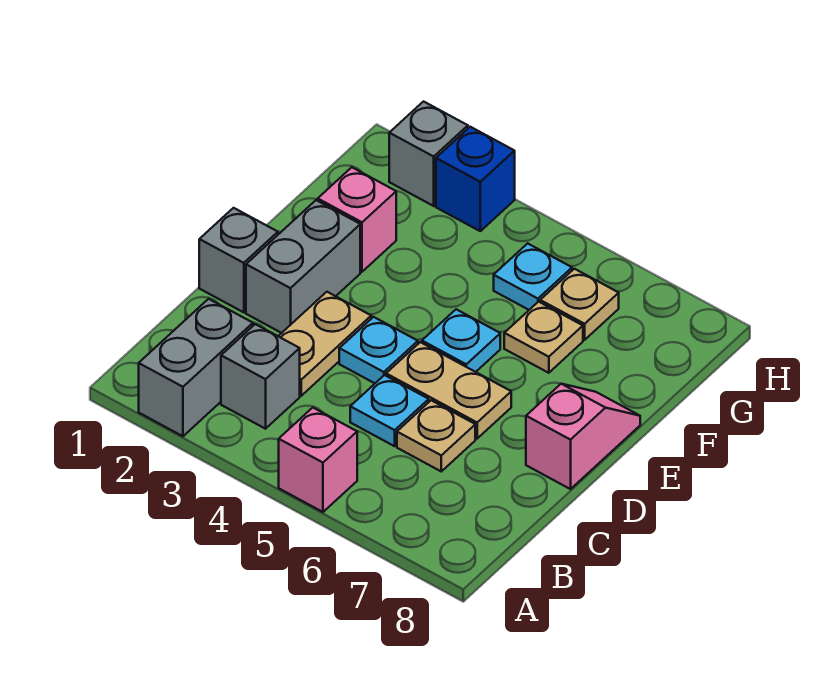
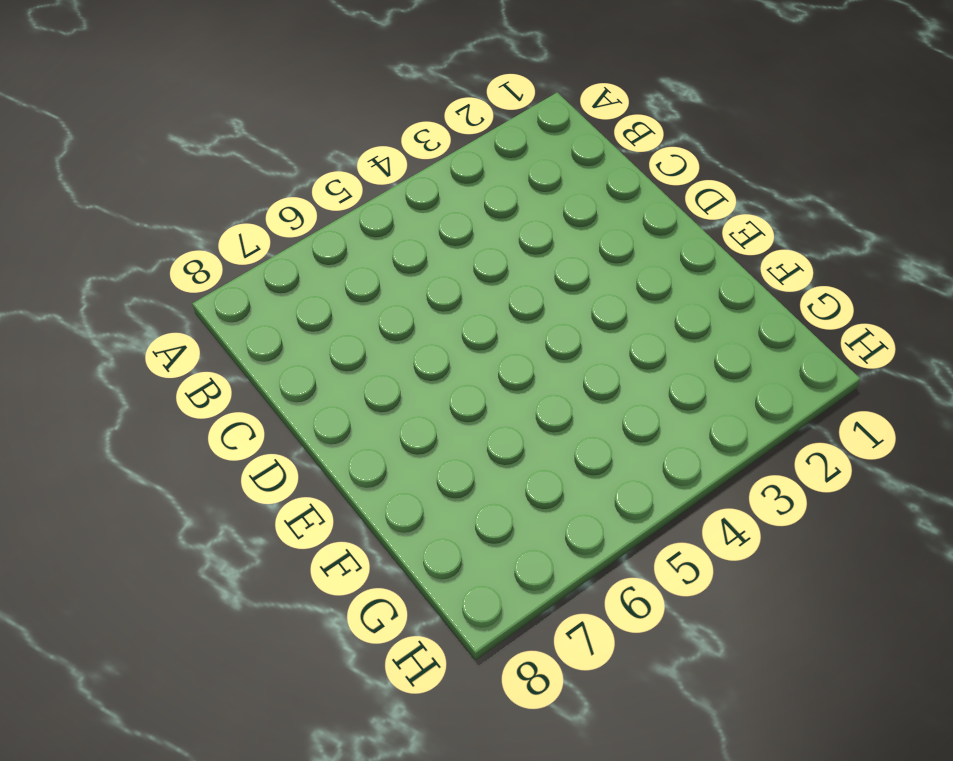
none -> grey brick A2:B2 level 1
none -> pink brick A5 level 1
none -> grey brick B3 level 1

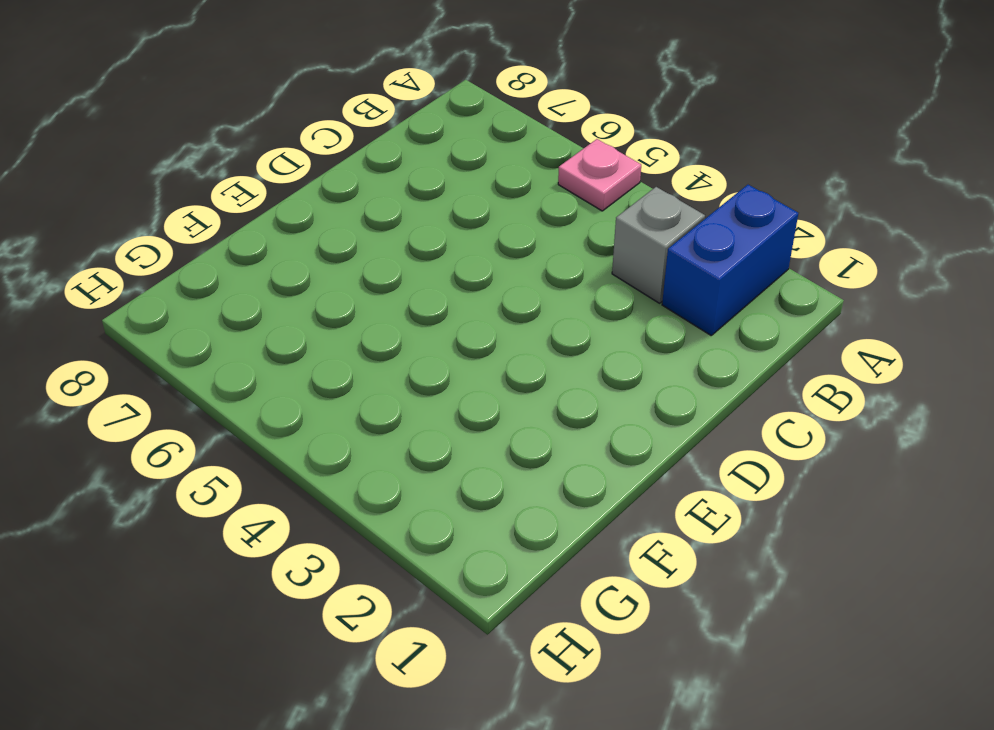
blue brick A2:B2 level 1 -> grey brick A2:B2 level 1
pink plate A5 level 1 -> pink brick A5 level 1
none -> tan plate C3:D3 level 1
none -> cyan plate C5 level 1
none -> tan plate C6 level 1

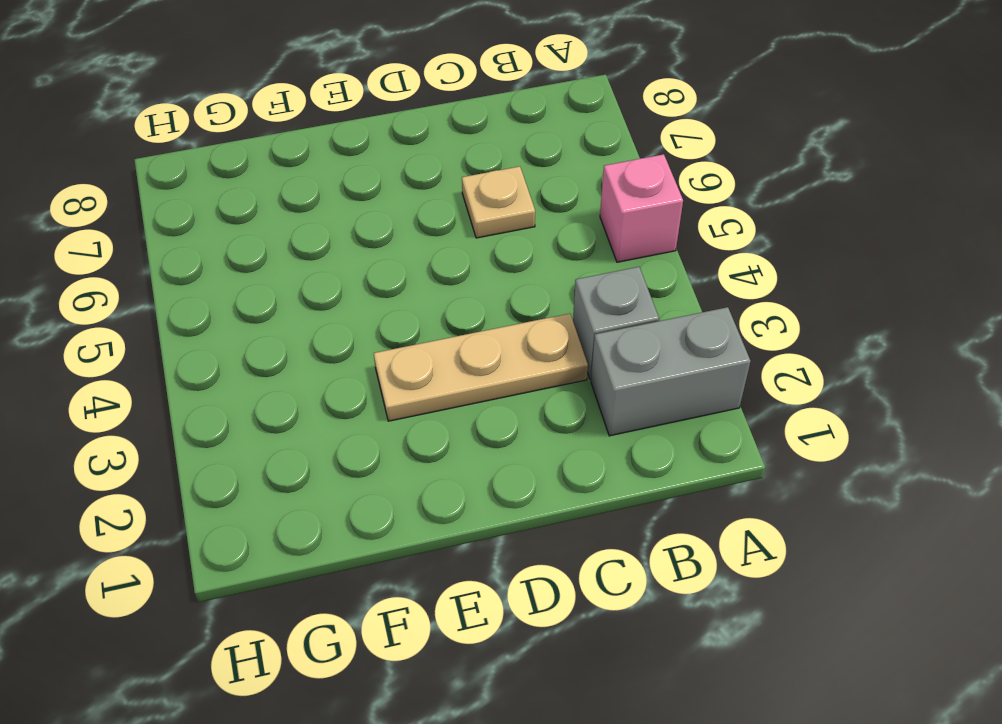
tan plate C3:E3 level 1 -> tan plate C3:D3 level 1
none -> cyan plate C5 level 1
none -> grey brick D1 level 1
none -> grey brick D2:E2 level 1

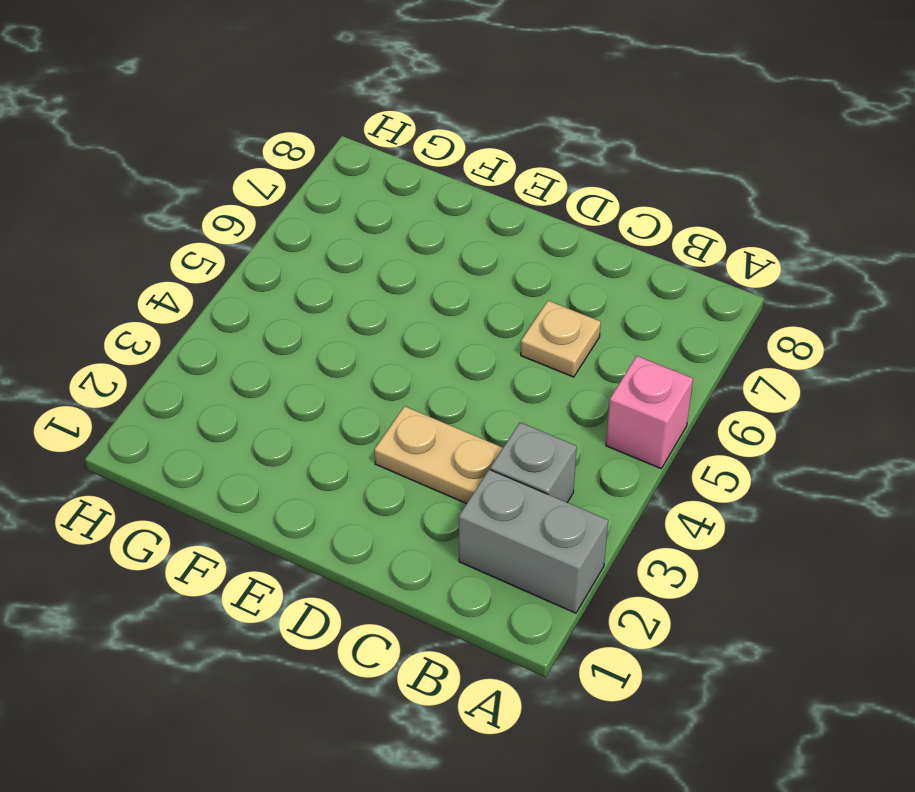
none -> cyan plate C5 level 1
none -> grey brick D1 level 1
none -> grey brick D2:E2 level 1

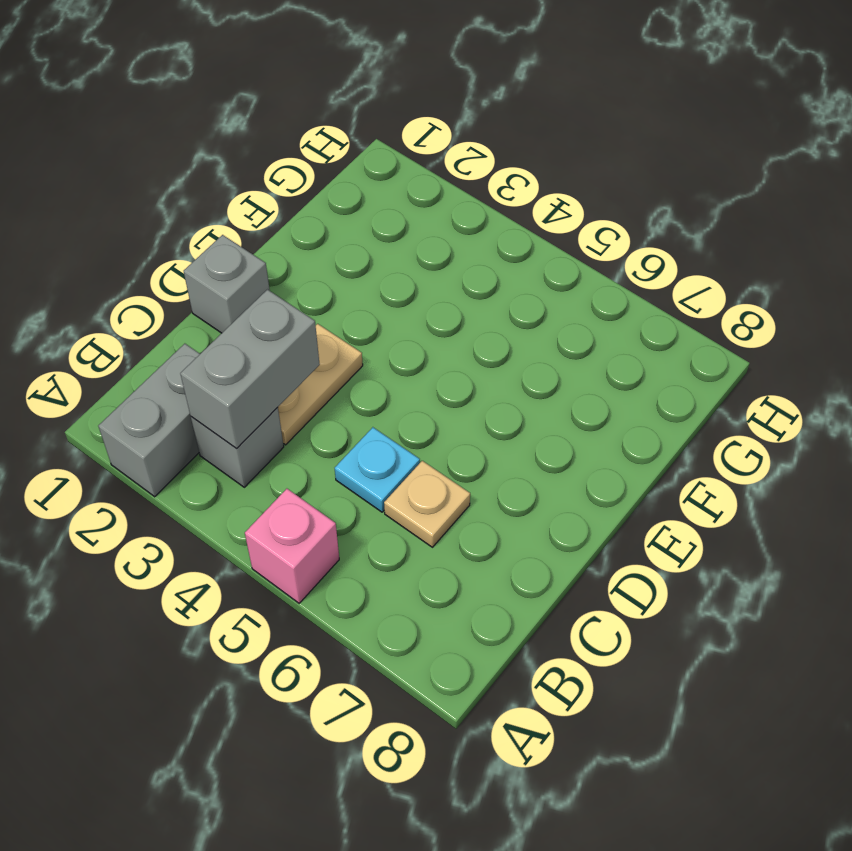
grey brick B3:C3 level 2 -> grey brick D2:E2 level 1
none -> cyan plate D4 level 1
none -> tan plate D5:D6 level 1
none -> pink slope D8:E8 level 1 top D

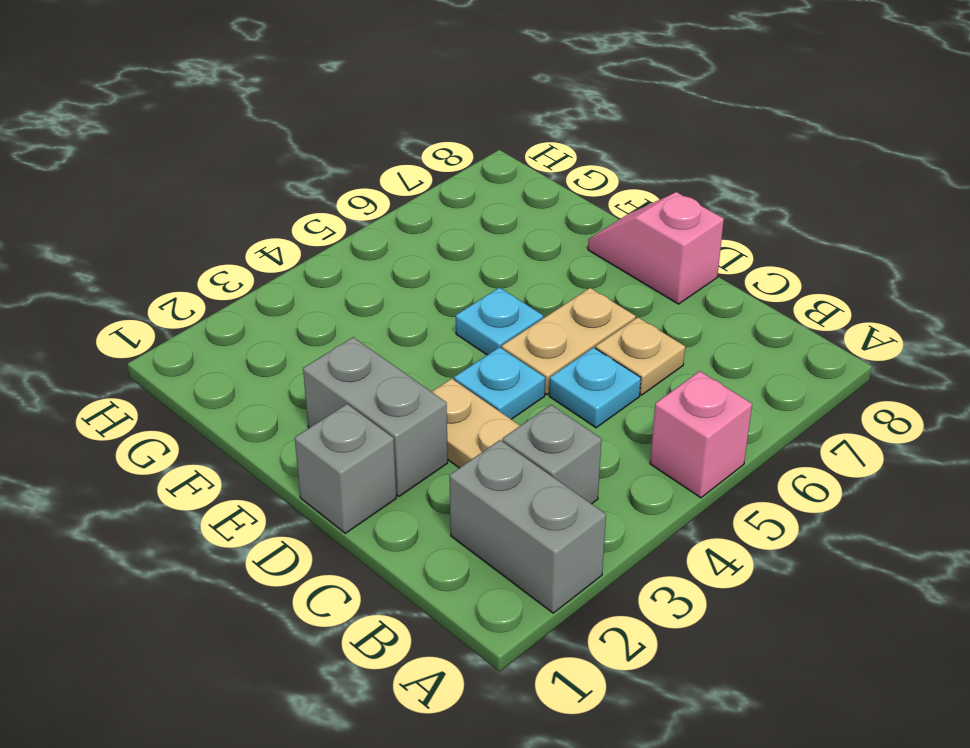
none -> pink brick F2 level 1
none -> tan plate F6 level 1
none -> cyan plate G5 level 1

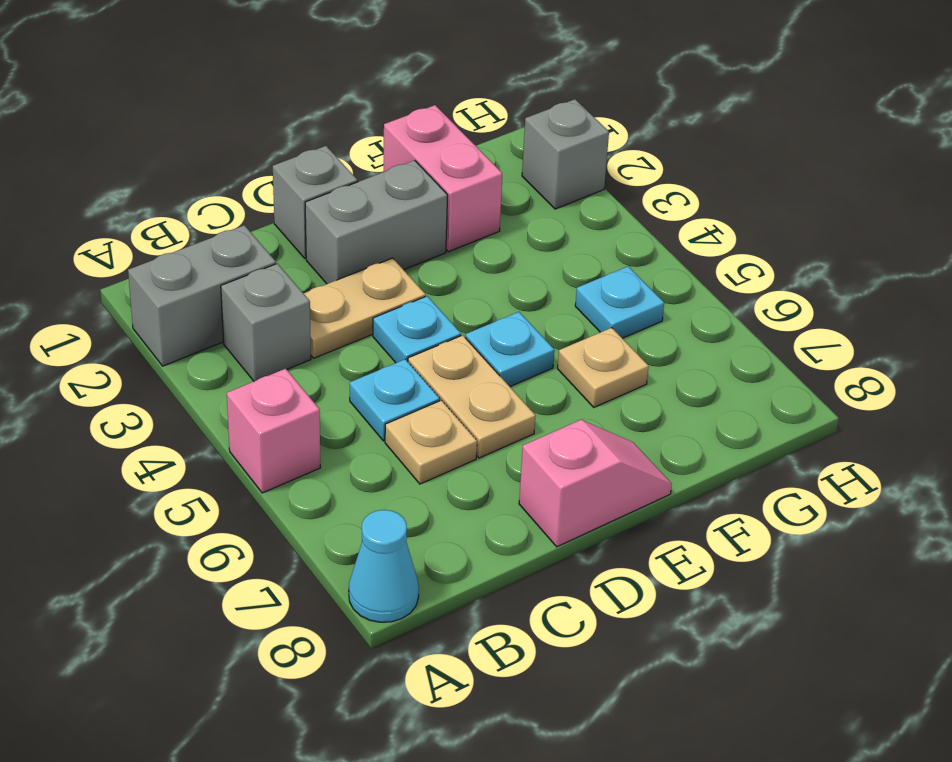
cyan cone A8 level 1 -> none
pink brick F1:F2 level 1 -> pink brick F2 level 1
none -> tan plate G6 level 1
none -> blue brick H3 level 1

